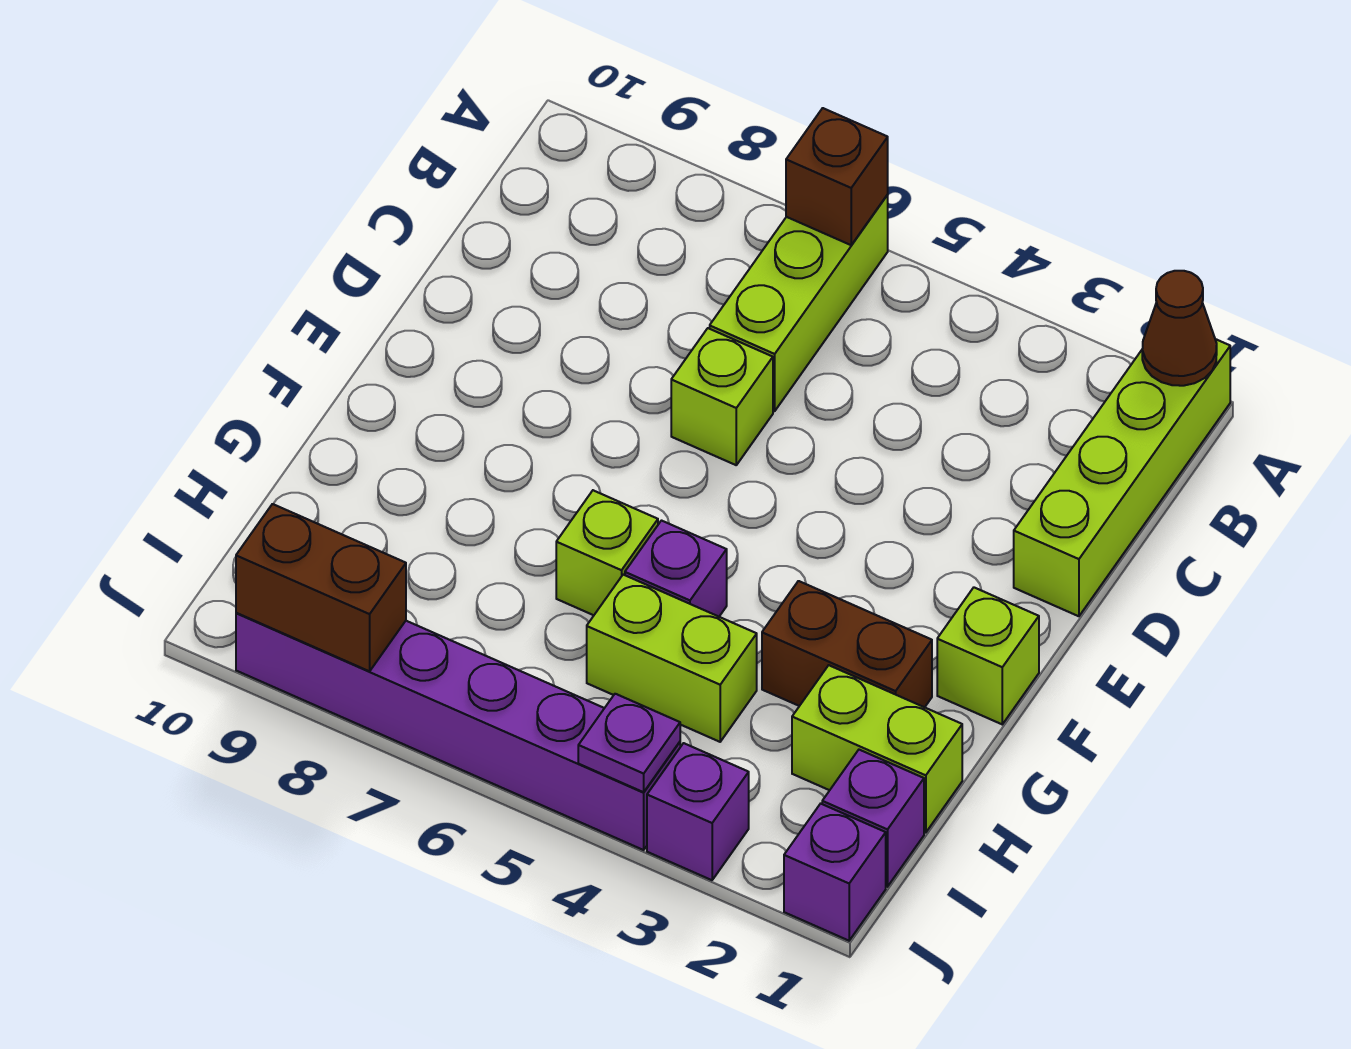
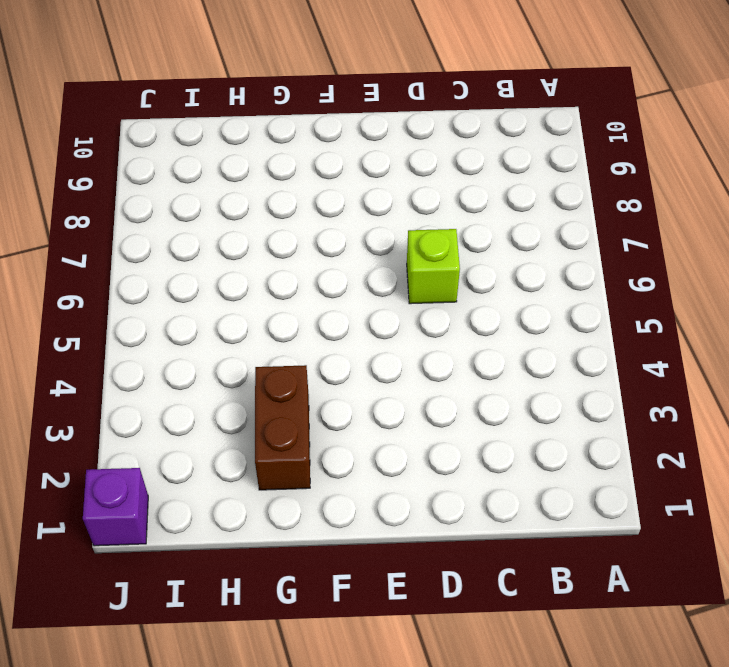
none -> lime brick A1:D1 level 1
none -> lime brick A6:C6 level 1
none -> lime brick F1 level 1

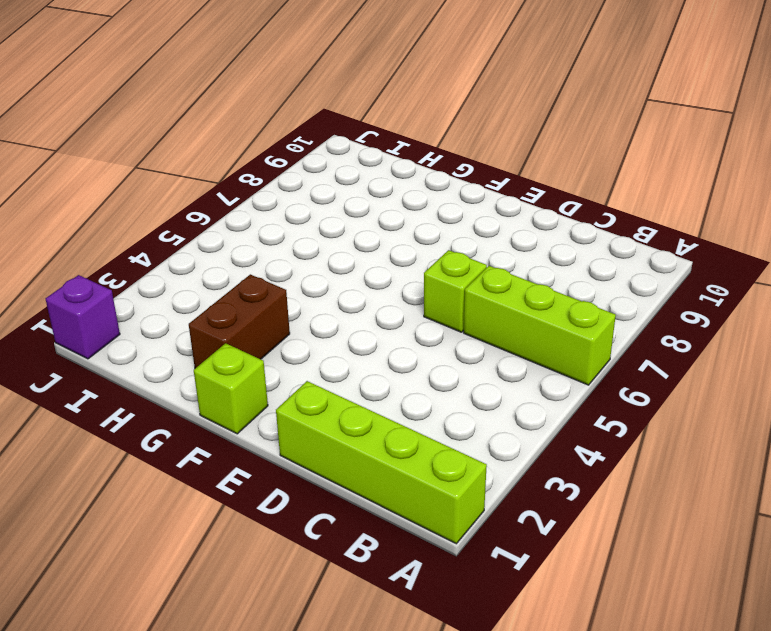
none -> purple brick G5 level 1
none -> lime brick G6 level 1
none -> lime brick H1:H2 level 1

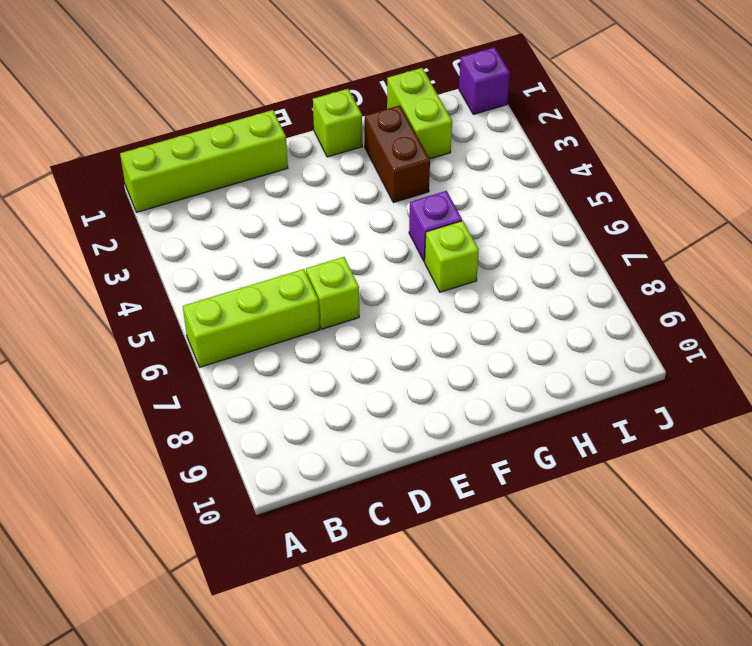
none -> lime brick H4:H5 level 1
none -> purple brick I1 level 1
none -> purple brick J3 level 1

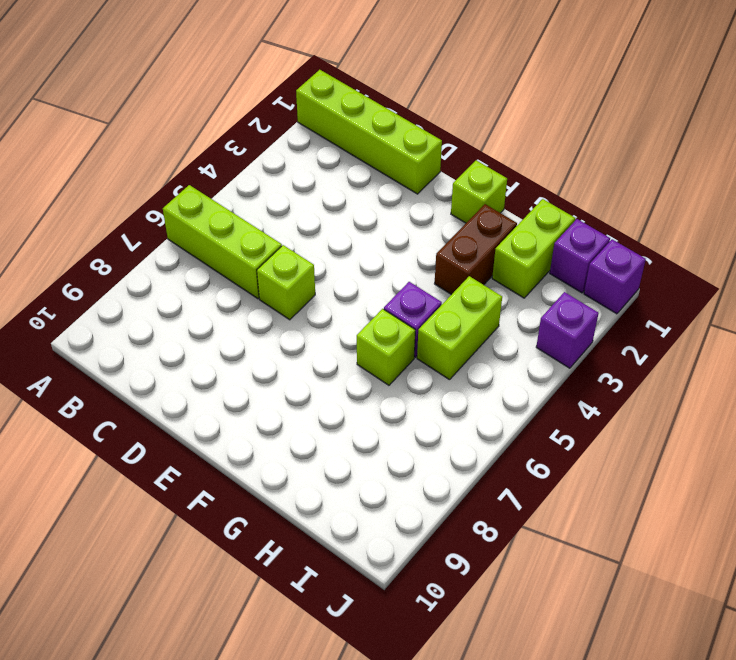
none -> purple brick J4:J9 level 1
none -> brown cone A1 level 2
none -> brown brick A6 level 2

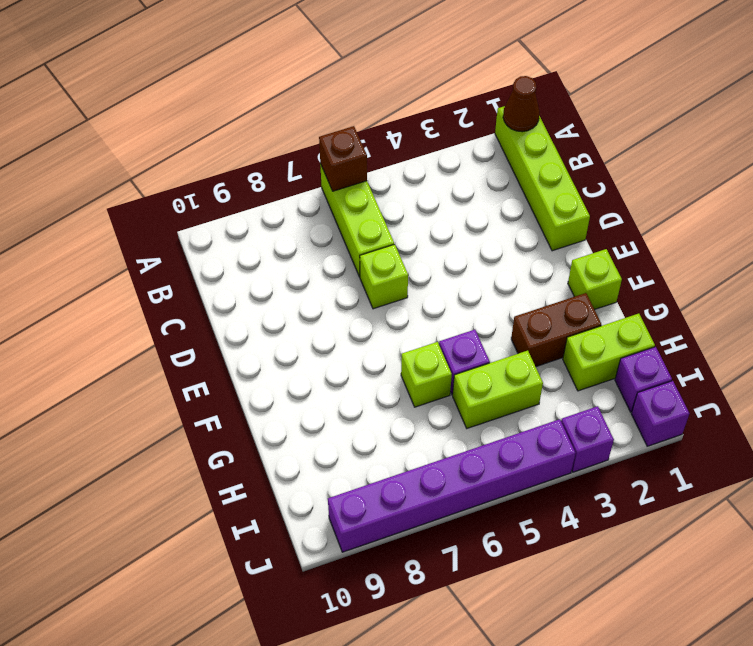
none -> purple plate J4 level 2
none -> brown brick J8:J9 level 2

